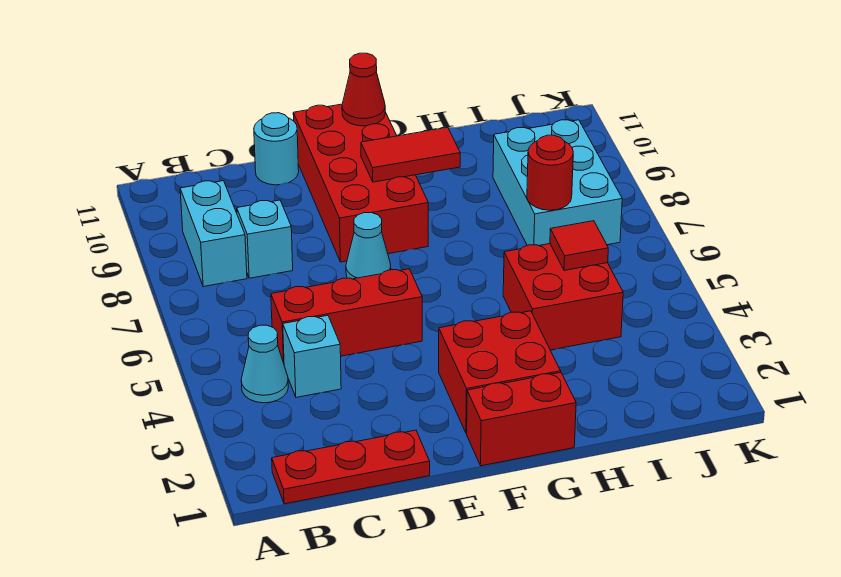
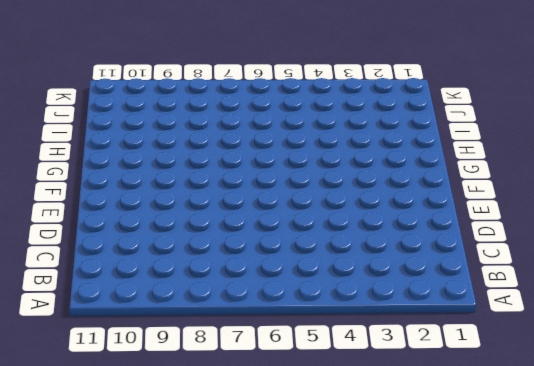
none -> red plate B1:D1 level 1
none -> cyan cone B4 level 1
none -> cyan brick B8:B9 level 1

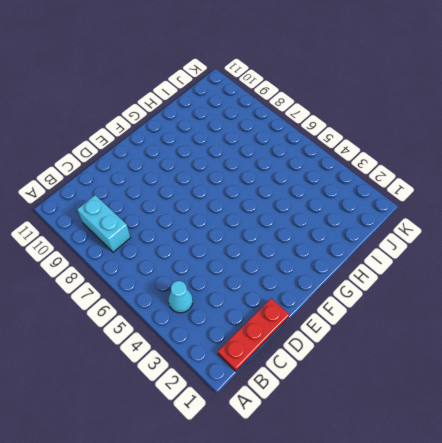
none -> cyan brick C4 level 1
none -> red brick C5:E5 level 1
none -> cyan brick C8 level 1

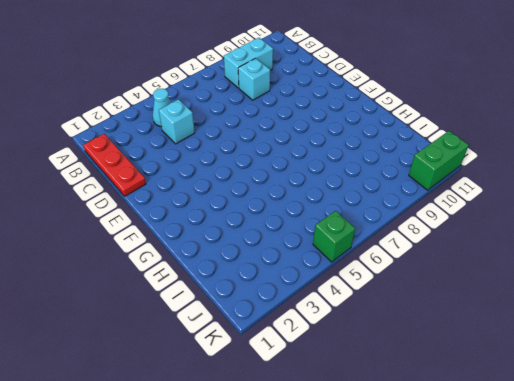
green brick K5 level 1 -> none
green brick K10:K11 level 1 -> none
none -> red brick C5:E5 level 1
none -> cyan round brick D11 level 1
none -> cyan cone E7 level 1

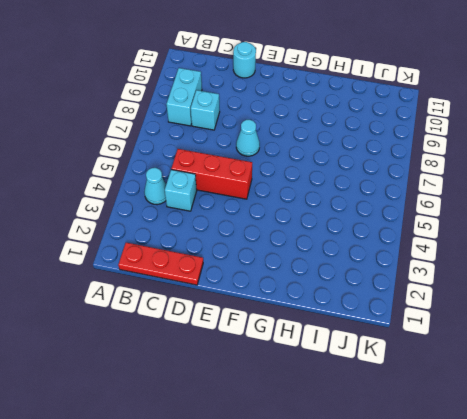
none -> red brick E8:F11 level 1
none -> red brick F1:G1 level 1
none -> red brick F2:G3 level 1

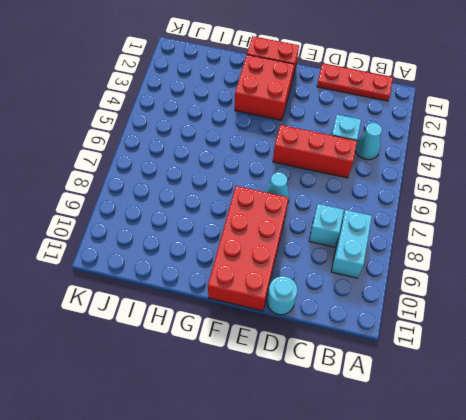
none -> red brick H4:I5 level 1
none -> cyan brick I7:J9 level 1
none -> red tile F9:G9 level 2

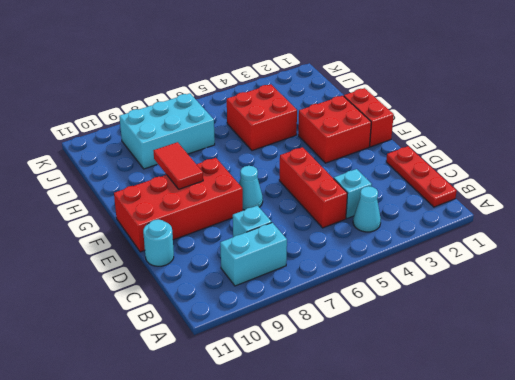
none -> red cone F11 level 2
none -> red tile I5 level 2
none -> red round brick I7 level 2

